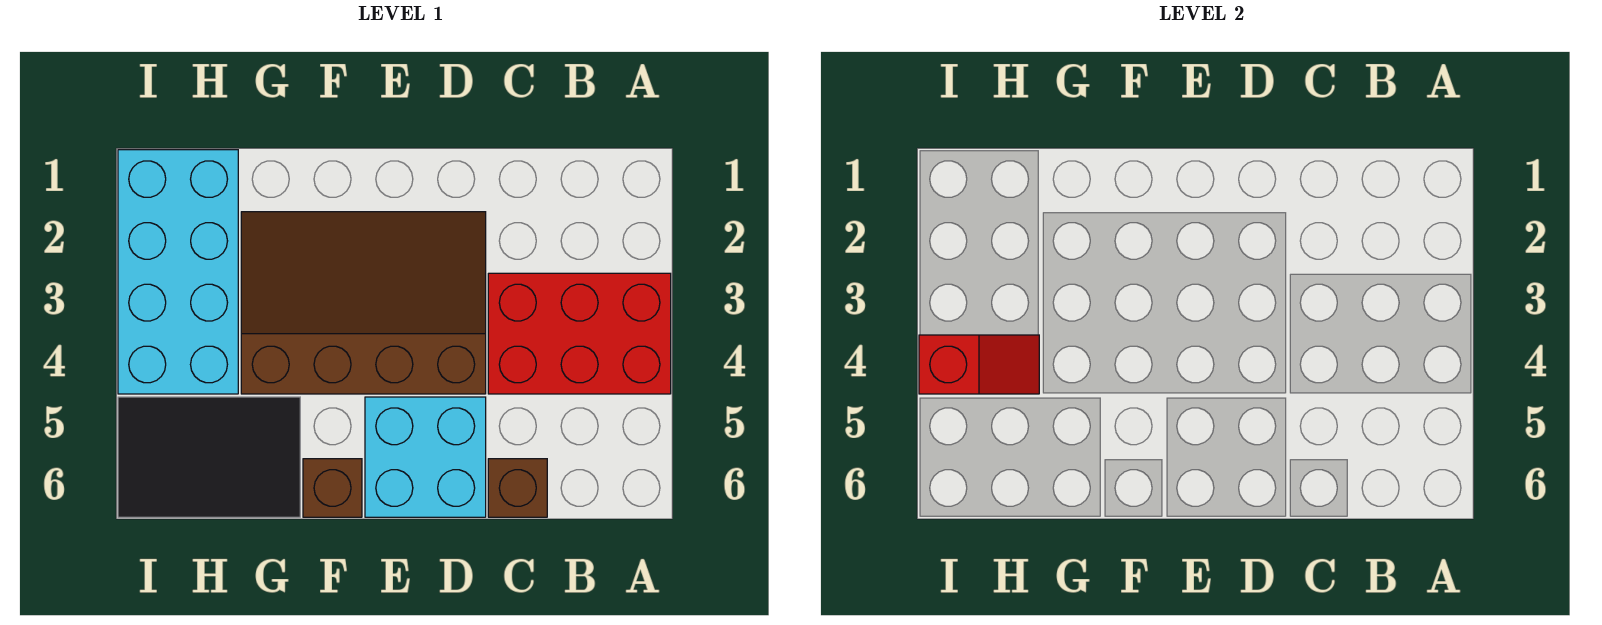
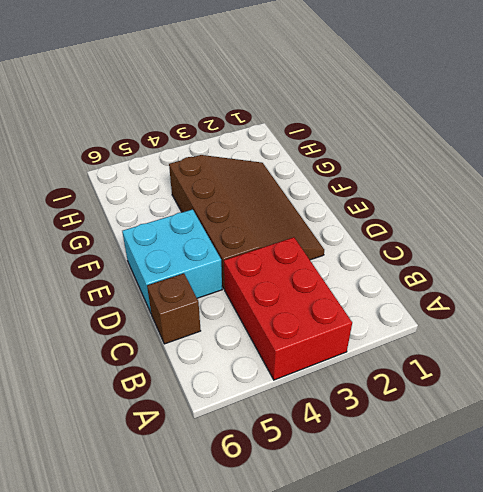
none -> brown brick F6 level 1
none -> black tile G5:I6 level 1

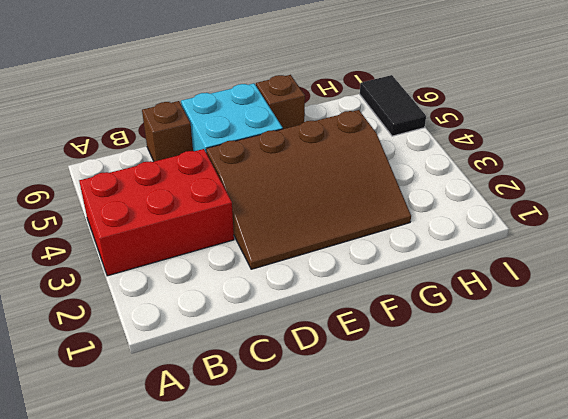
black tile I5:I6 level 1 -> black tile G5:I6 level 1
none -> cyan brick H1:I4 level 1
none -> red slope H4:I4 level 2 top I

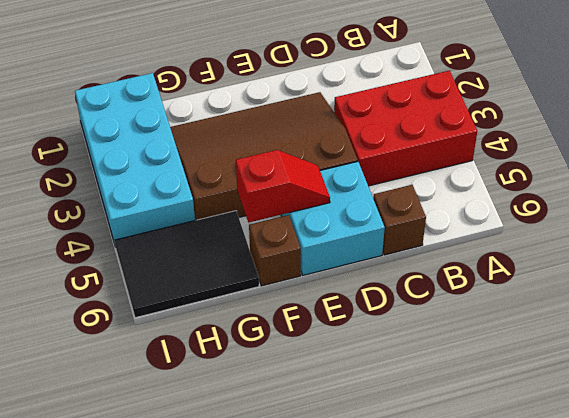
red slope E5:F5 level 2 top F -> red slope H4:I4 level 2 top I

